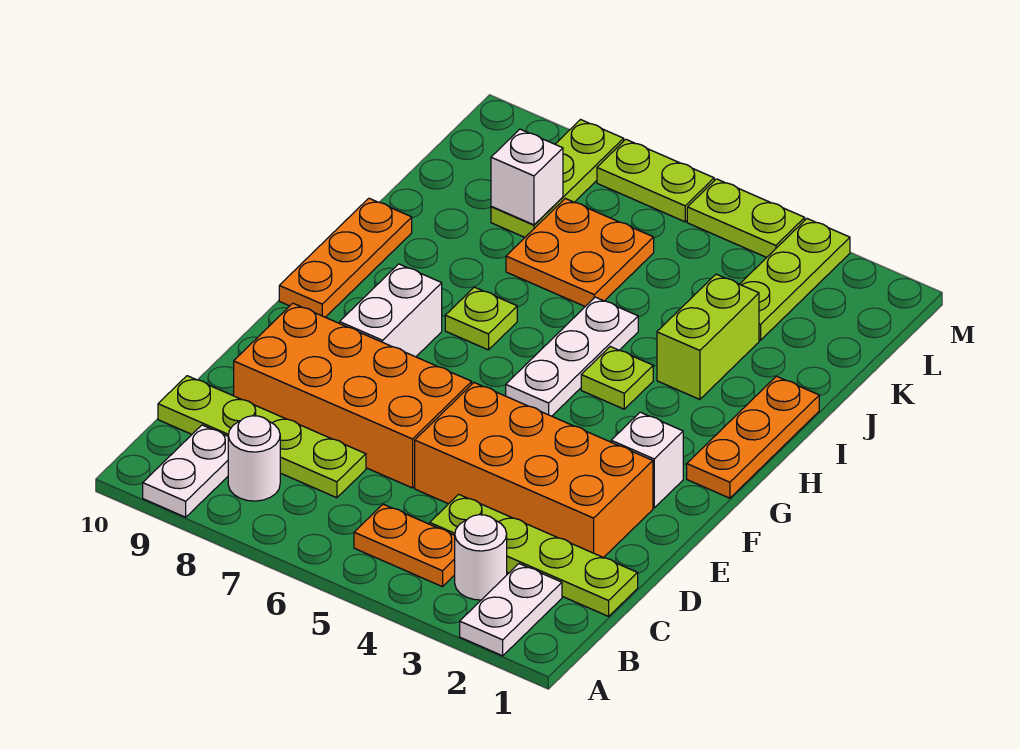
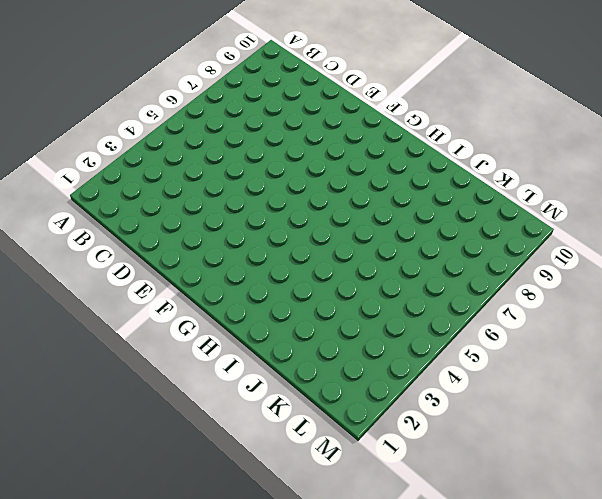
none -> white plate A2:B2 level 1
none -> white plate A9:B9 level 1
none -> white round brick B3 level 1

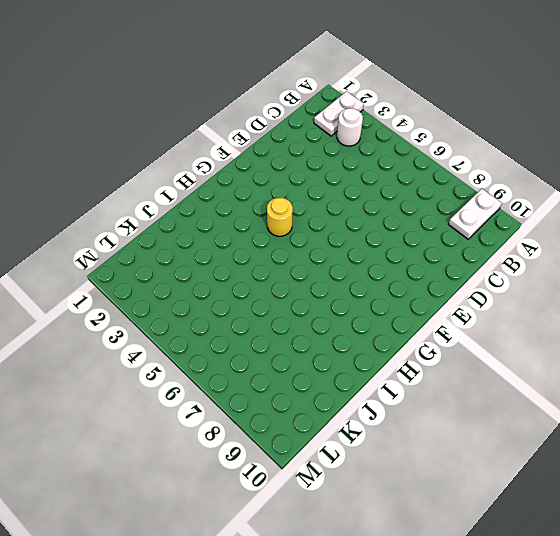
yellow round brick G4 level 1 -> none
none -> orange plate B4:B5 level 1
none -> white round brick B8 level 1
none -> lime plate C1:C4 level 1

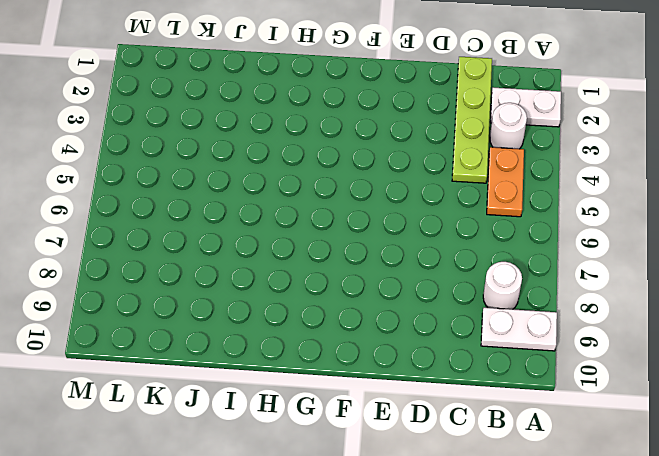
none -> lime plate C7:C10 level 1
none -> orange brick D2:E5 level 1
none -> orange brick D6:E9 level 1

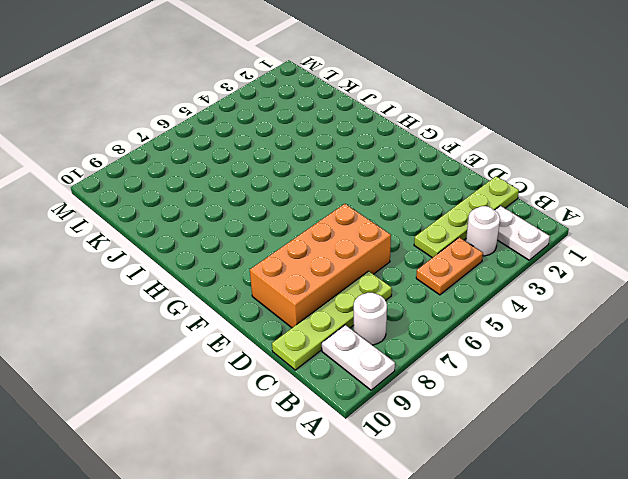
none -> orange brick D2:E5 level 1
none -> white brick F2 level 1
none -> white brick F8:G8 level 1

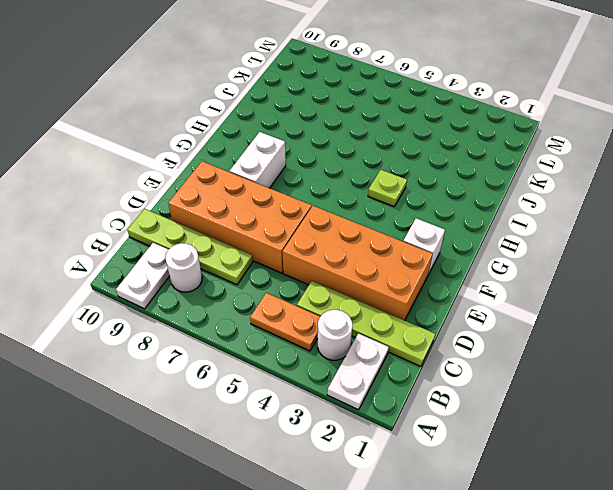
none -> orange plate G1:I1 level 1
none -> white plate G5:I5 level 1
none -> orange plate G10:I10 level 1

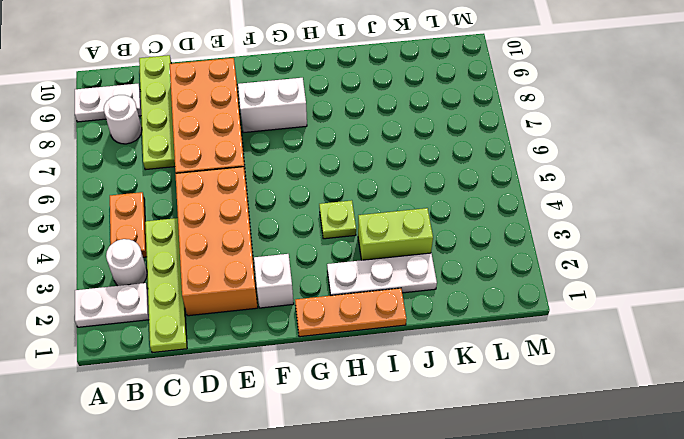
white plate H2:J2 level 1 -> white plate G5:I5 level 1
none -> orange plate G10:I10 level 1
none -> lime plate H7 level 1
none -> orange plate J6:K7 level 1

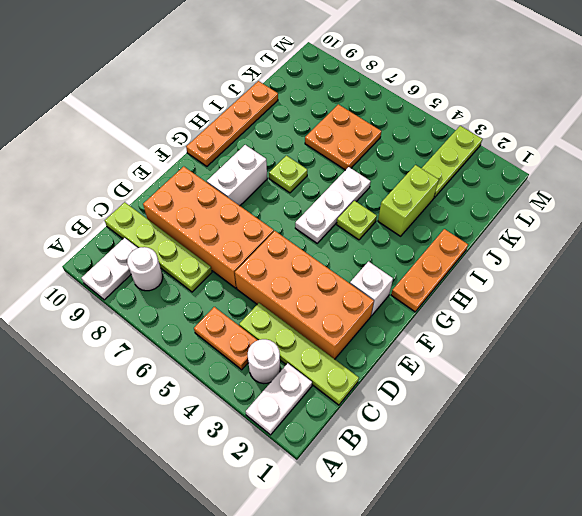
orange plate G10:J10 level 1 -> orange plate G10:I10 level 1
none -> lime plate K8:M8 level 1
none -> lime plate M4:M5 level 1
none -> lime plate M6:M7 level 1

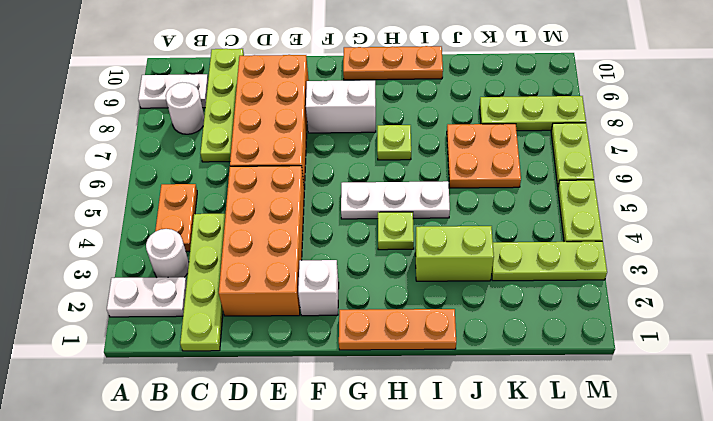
none -> white brick K8 level 2

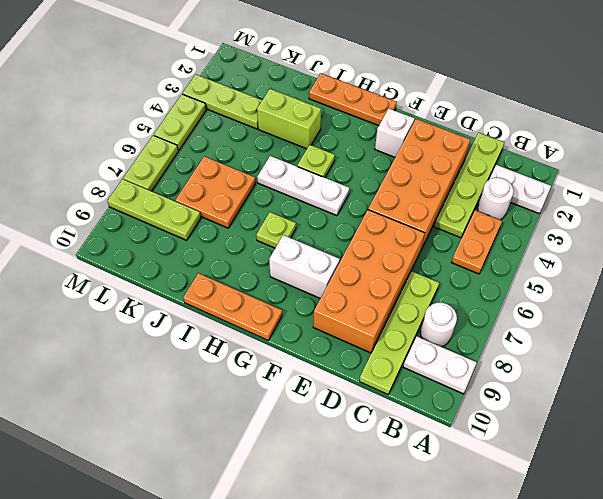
none -> white brick K8 level 2

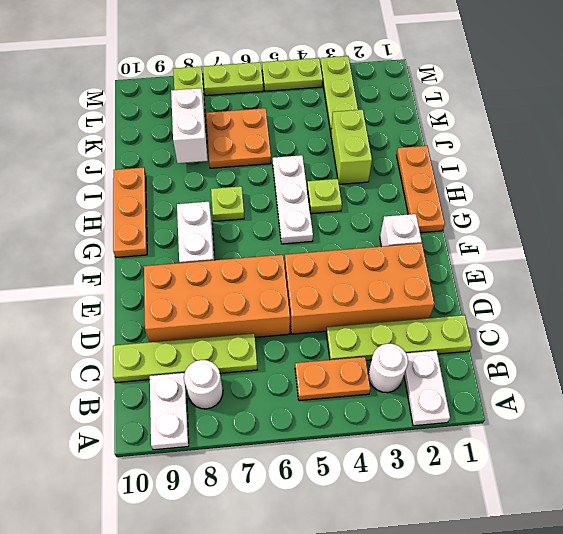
white brick J8:K8 level 2 -> white brick K8 level 2

